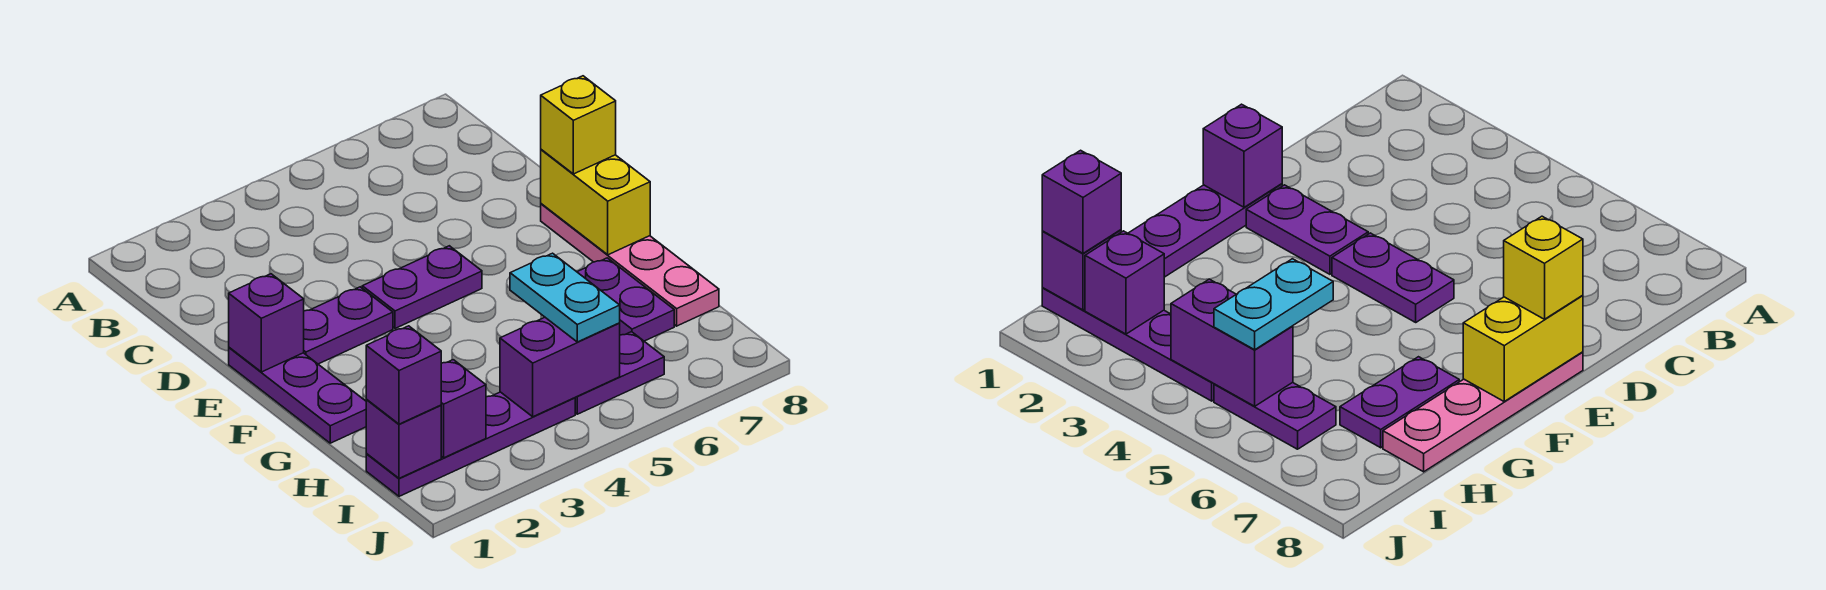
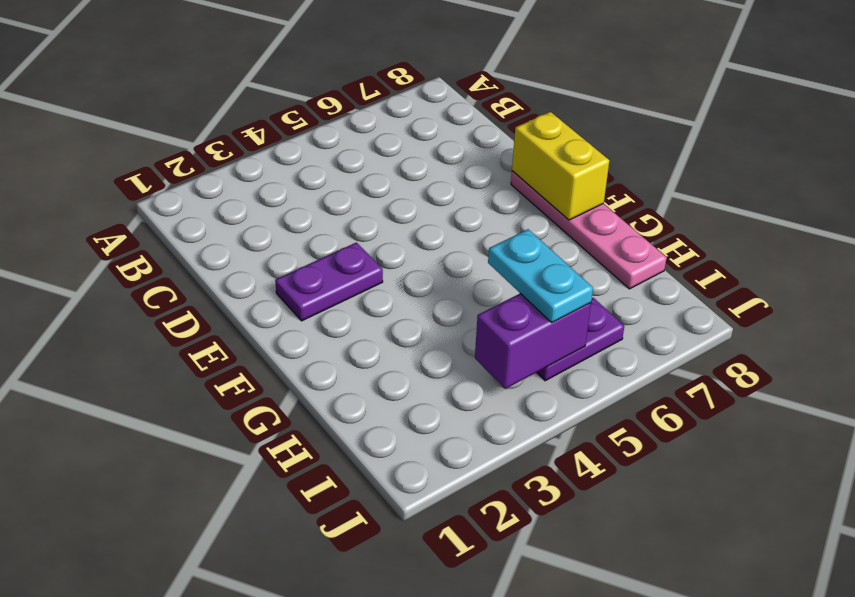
none -> purple plate E1:G1 level 1
none -> purple plate E4:E5 level 1
none -> purple plate G7:H7 level 1

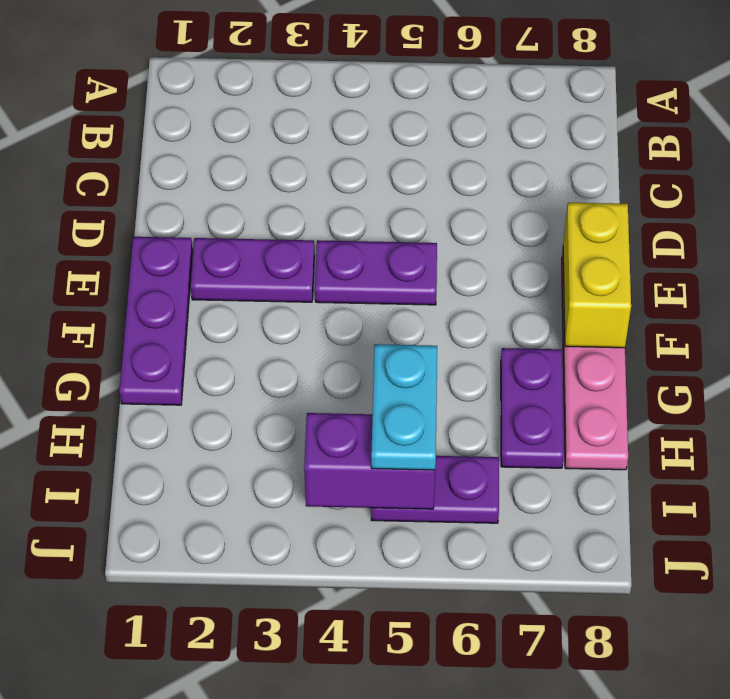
none -> purple plate I1:I4 level 1
none -> purple brick E1 level 2
none -> purple brick I1 level 2

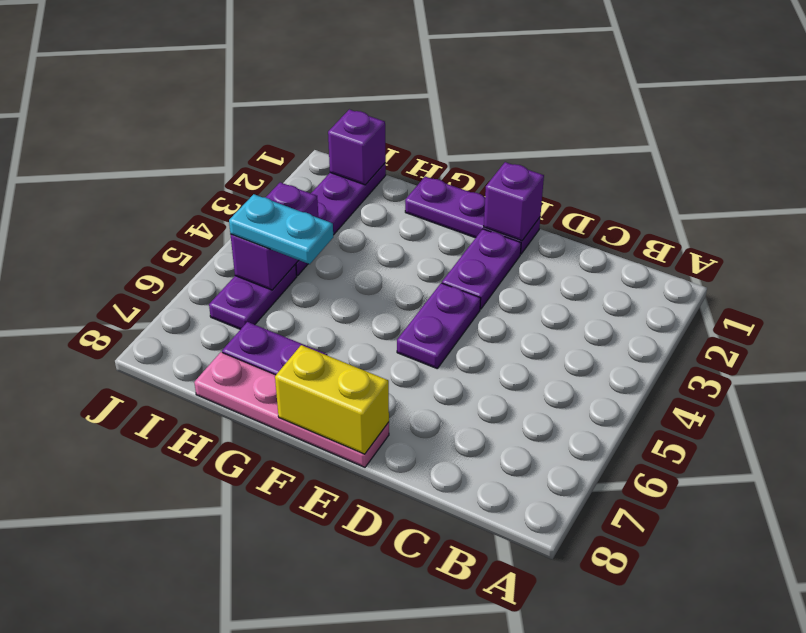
none -> purple brick I2 level 2
none -> yellow brick E8 level 3
none -> purple brick I1 level 3

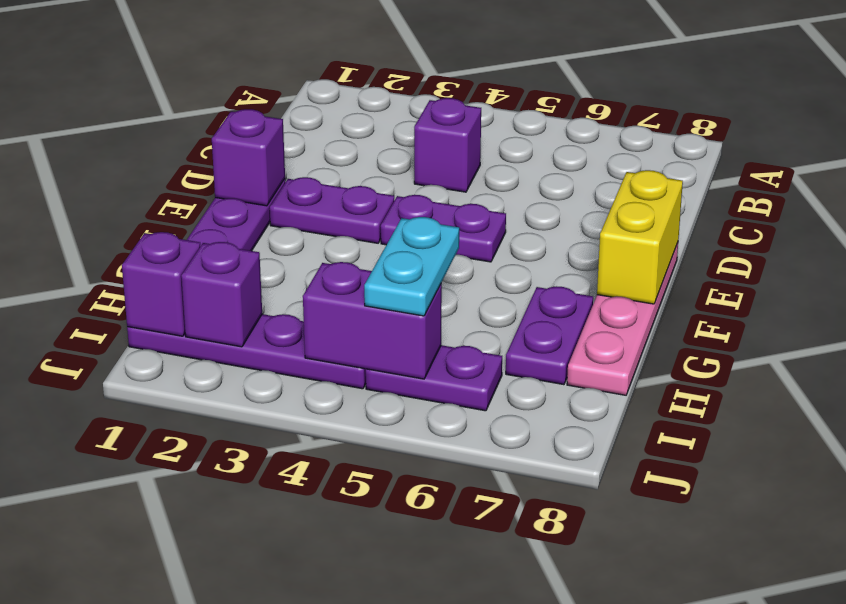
purple brick C4 level 1 -> purple brick I1 level 3
none -> yellow brick E8 level 3

